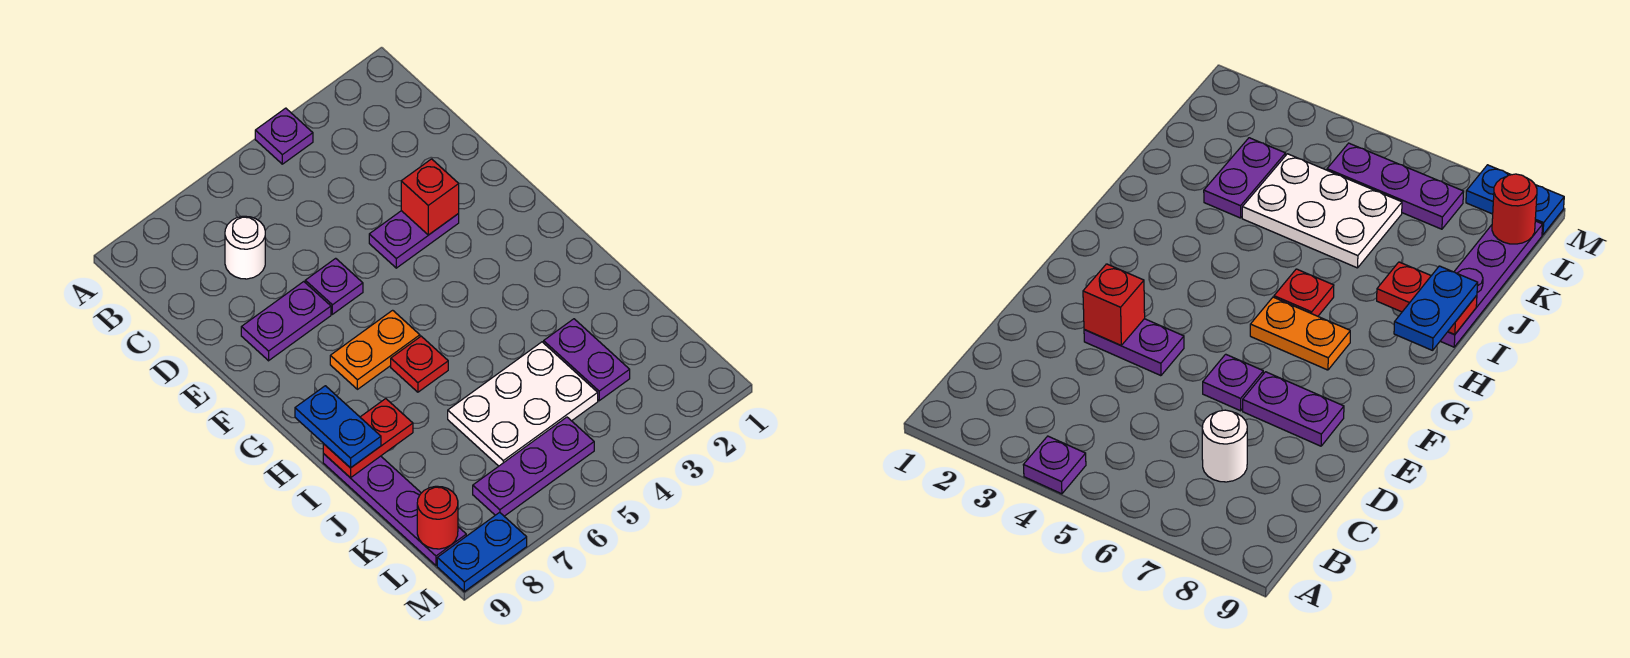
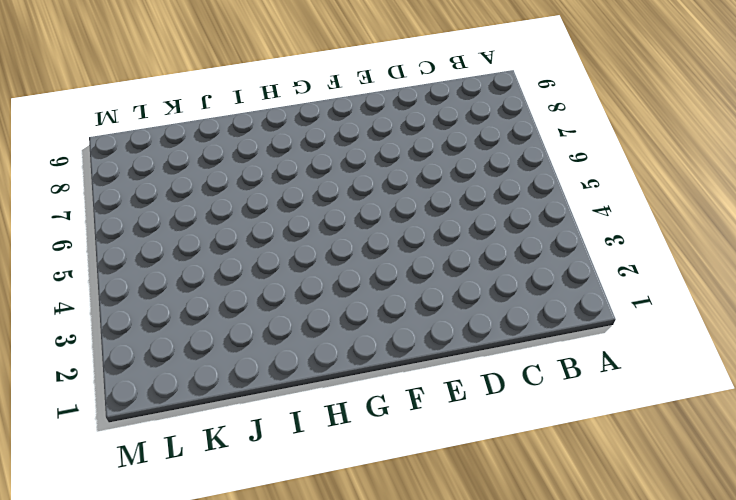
none -> purple plate A4 level 1
none -> white round brick C7 level 1
none -> purple plate E3:E4 level 1

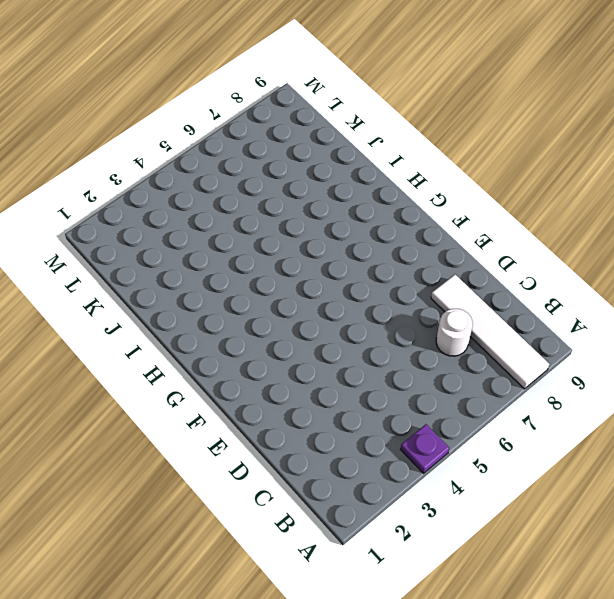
white tile A8:D8 level 1 -> none
none -> purple plate E3:E4 level 1
none -> purple plate E6 level 1
none -> purple plate E7:E8 level 1

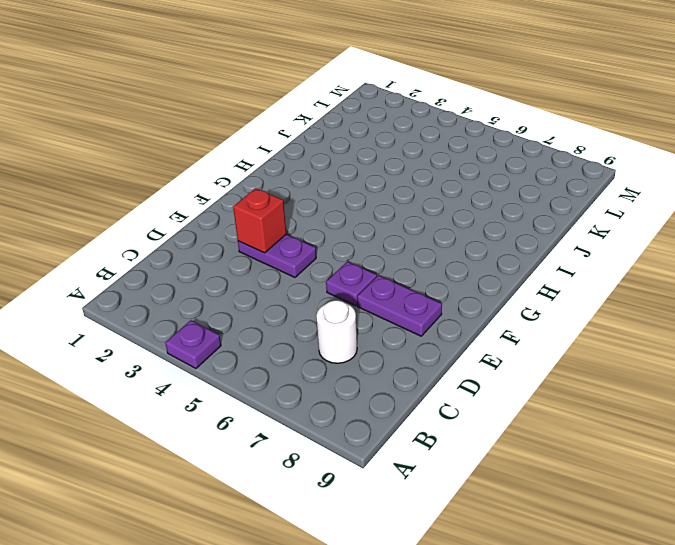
none -> orange plate G6:G7 level 1
none -> red plate H6 level 1
none -> purple plate I9:L9 level 1

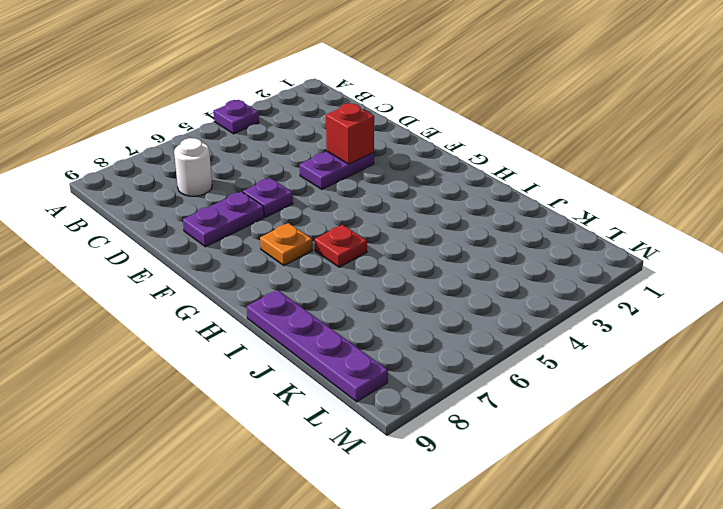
orange plate G7 level 1 -> orange plate G6:G7 level 1
none -> purple plate J3:K3 level 1
none -> white plate J4:K6 level 1
none -> purple plate L5:L7 level 1

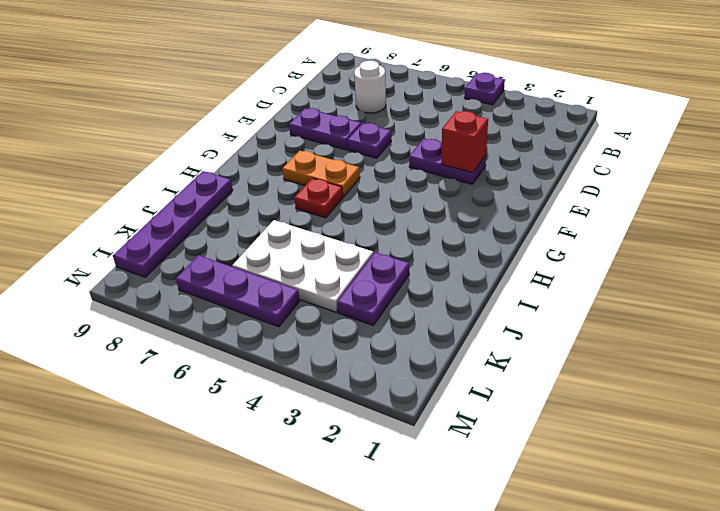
none -> blue plate M8:M9 level 1
none -> red plate I8:I9 level 2
none -> red round brick L9 level 2

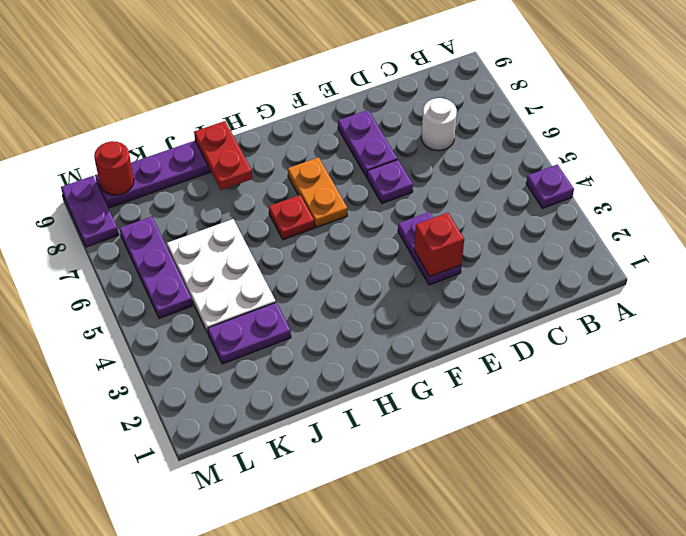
purple plate M8:M9 level 1 -> blue plate M8:M9 level 1
none -> blue plate H9:I9 level 3

